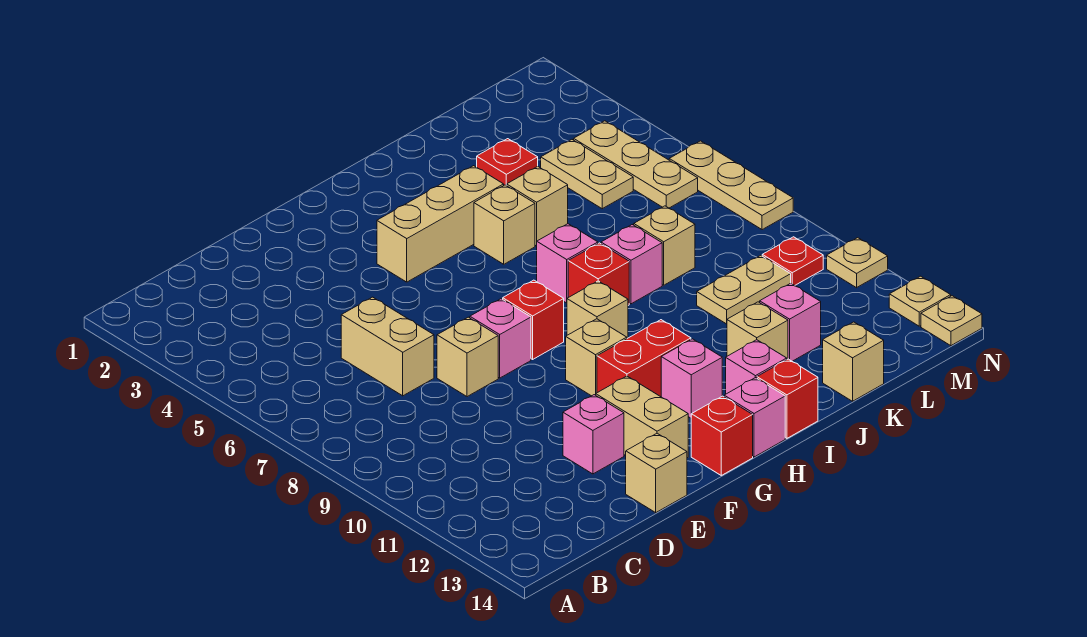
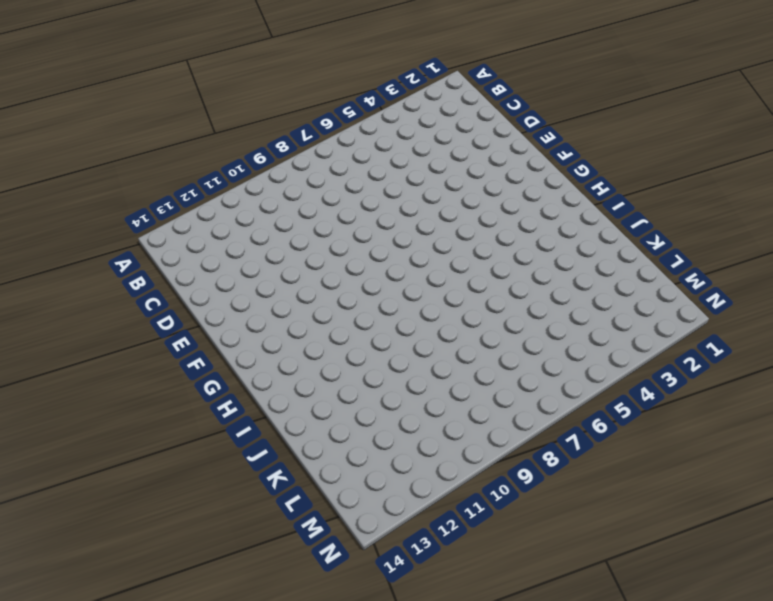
none -> tan brick D6:D7 level 1
none -> tan brick E8 level 1
none -> pink brick E12 level 1
none -> tan brick E14 level 1

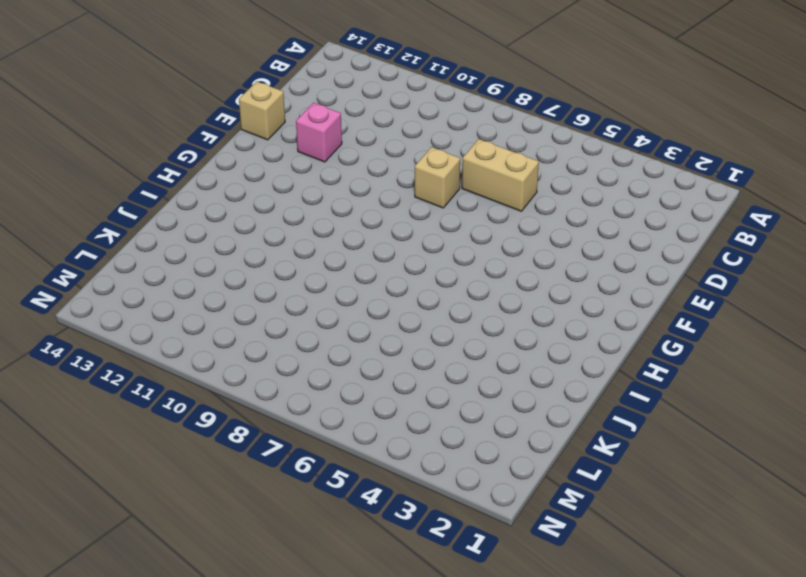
none -> pink brick F8 level 1
none -> tan brick F12:F13 level 1
none -> tan brick G4:I4 level 1
none -> red brick G8 level 1

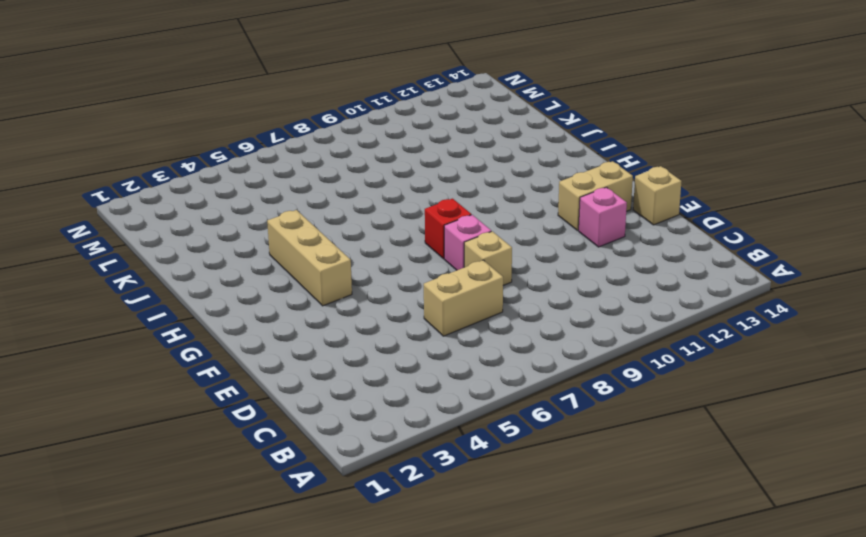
none -> tan brick G10 level 1
none -> red brick G11:H11 level 1
none -> red brick G14 level 1
none -> tan brick H9 level 1

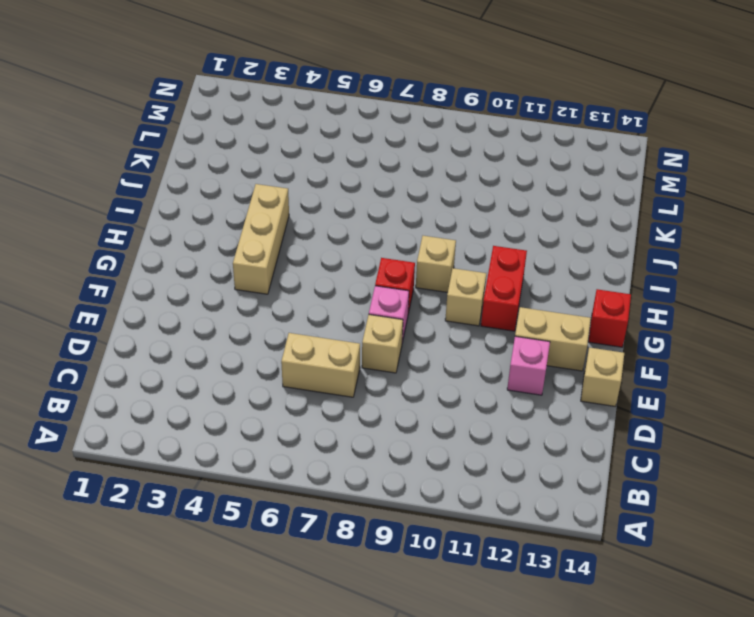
none -> pink brick H12 level 1
none -> pink brick H14 level 1
none -> tan brick I5 level 1
none -> pink brick I7 level 1

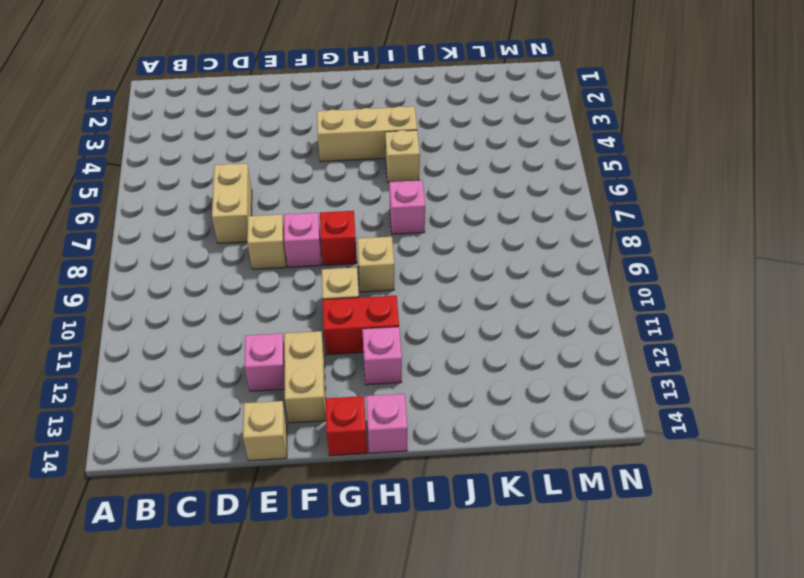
none -> red brick I8 level 1
none -> pink brick I13 level 1
none -> red brick I14 level 1
none -> tan brick J5 level 1

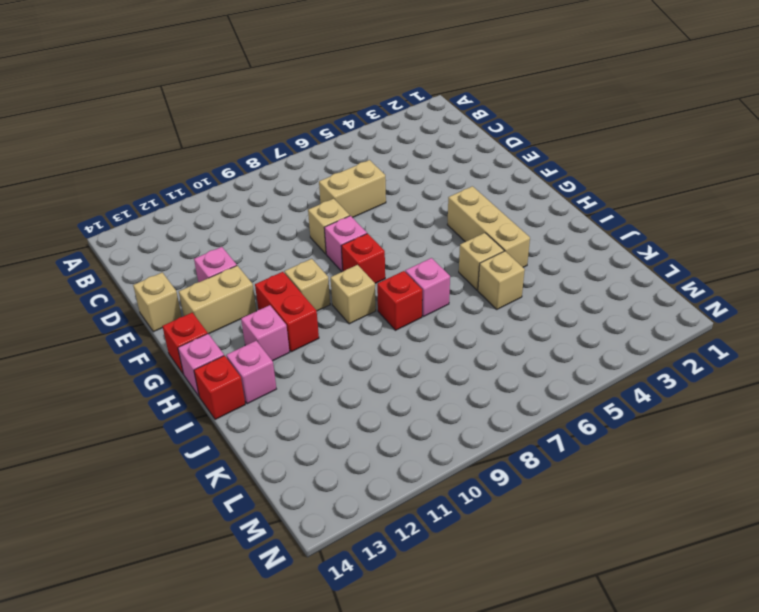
none -> pink brick J8 level 1
none -> tan brick J12 level 1
none -> red plate K3 level 1
none -> tan brick K8 level 1

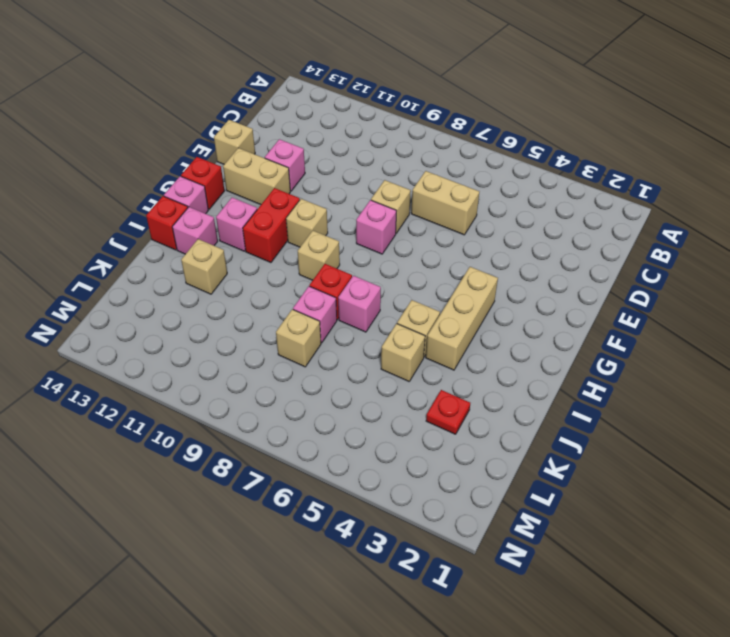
none -> red brick G8 level 1
none -> tan plate K10:L10 level 1
none -> pink brick K12 level 1
none -> tan brick K14 level 1

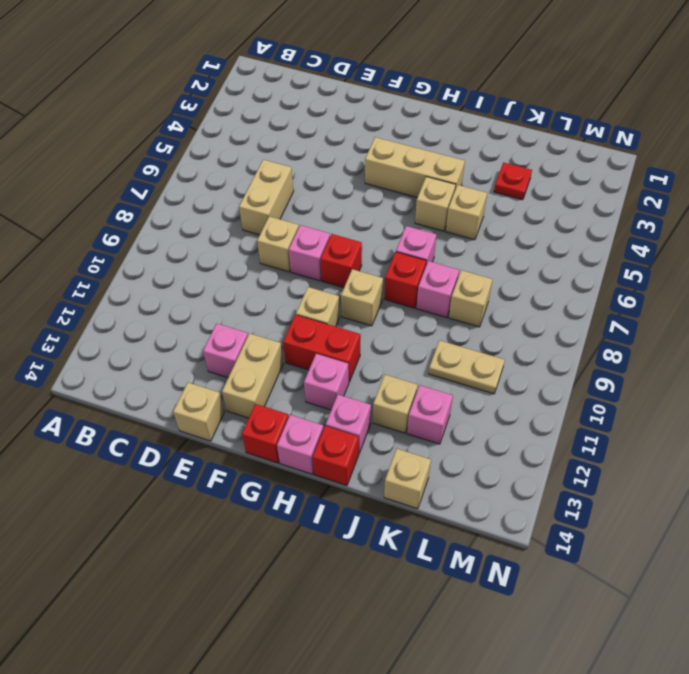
none -> tan plate L4:L5 level 1
none -> tan plate M4:M6 level 1
none -> red plate M10 level 1
none -> tan plate N6:N8 level 1

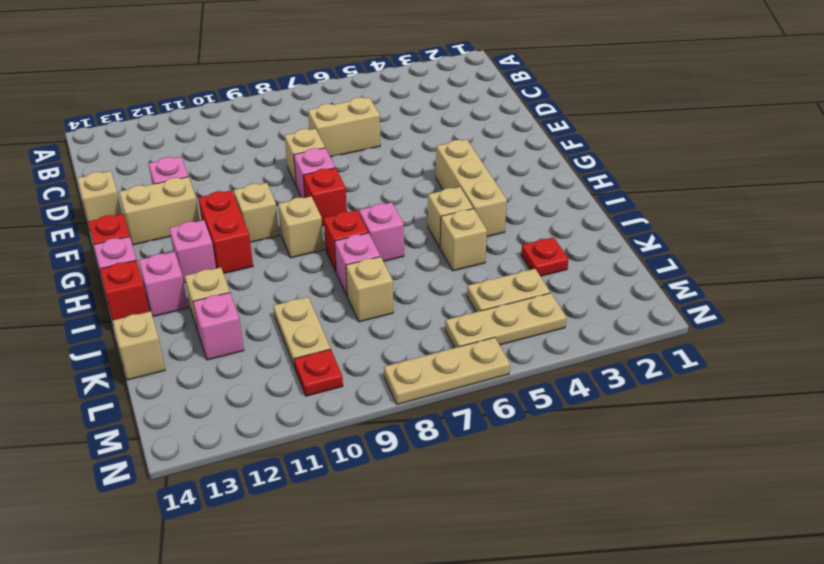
none -> tan plate N11 level 1
none -> tan plate N13 level 1
none -> tan plate N14 level 1

